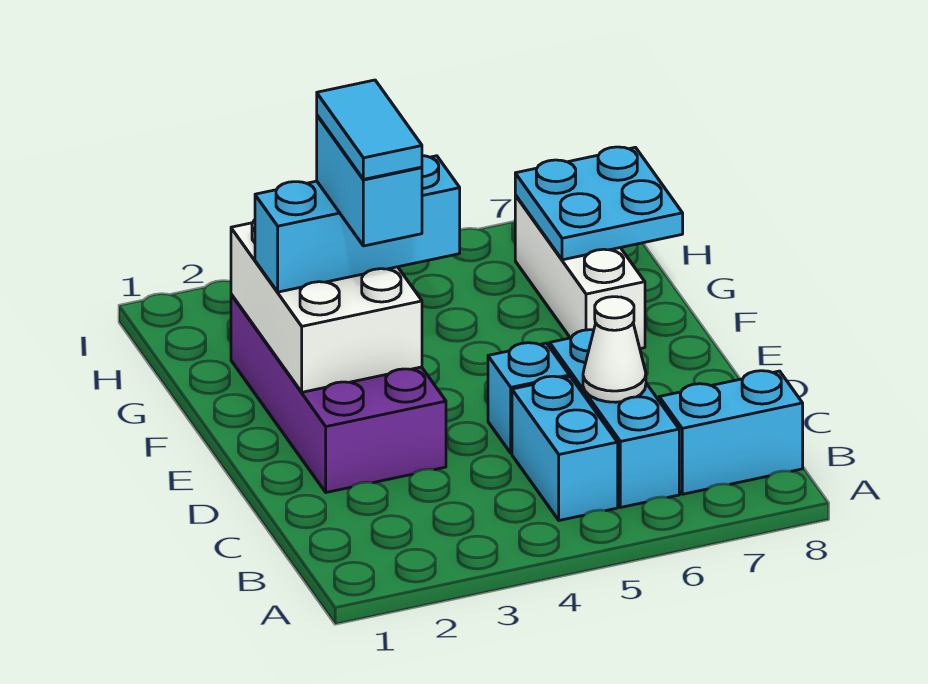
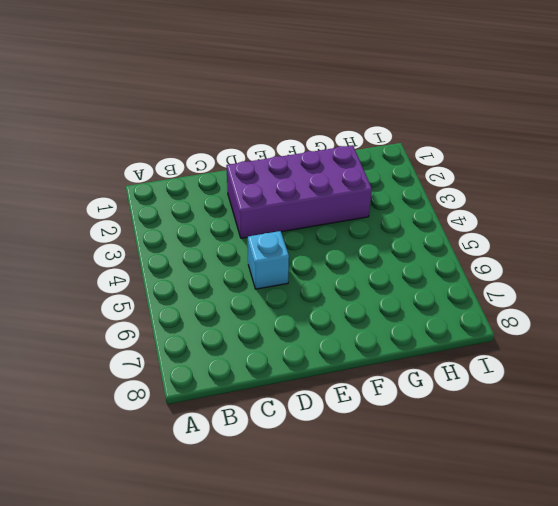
none -> cyan brick B5:C5 level 1
none -> cyan brick B6:D6 level 1
none -> cyan brick B7:B8 level 1

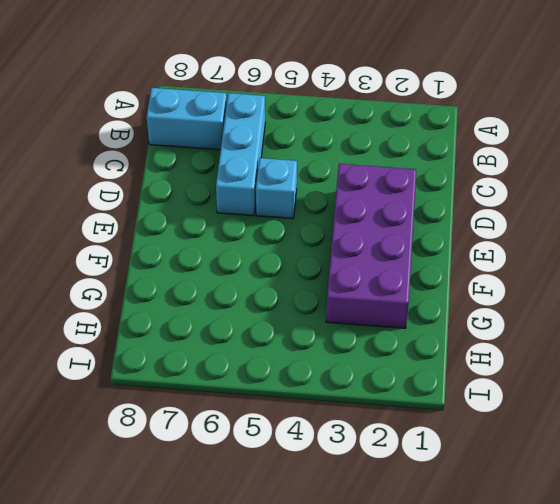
none -> cyan brick B5:C5 level 1
none -> white brick F7:H7 level 1
none -> white cone C6 level 2

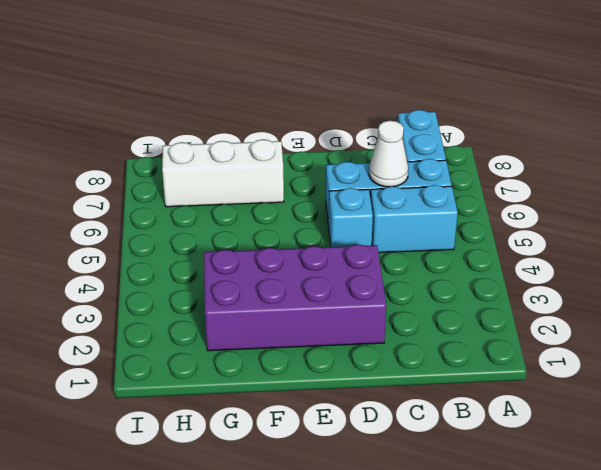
none -> white brick E2:G3 level 2
none -> cyan plate G7:H8 level 2
none -> cyan brick F2:F4 level 3

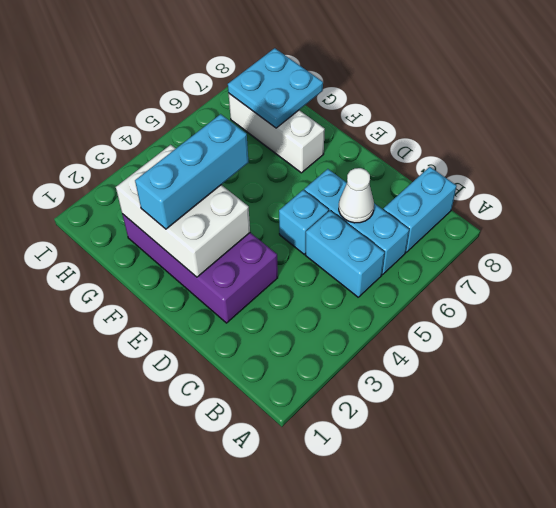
none -> cyan brick E3:F3 level 4
none -> cyan tile E3:F3 level 5

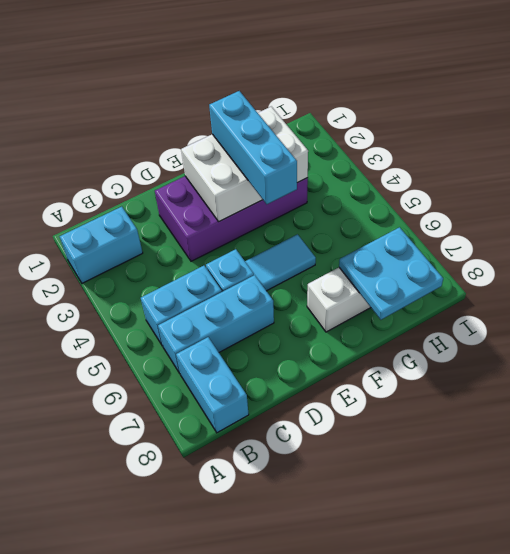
cyan brick A2:B2 level 1 -> cyan brick E3:F3 level 4
cyan tile E5:F5 level 1 -> cyan tile E3:F3 level 5
none -> white cone C6 level 2

